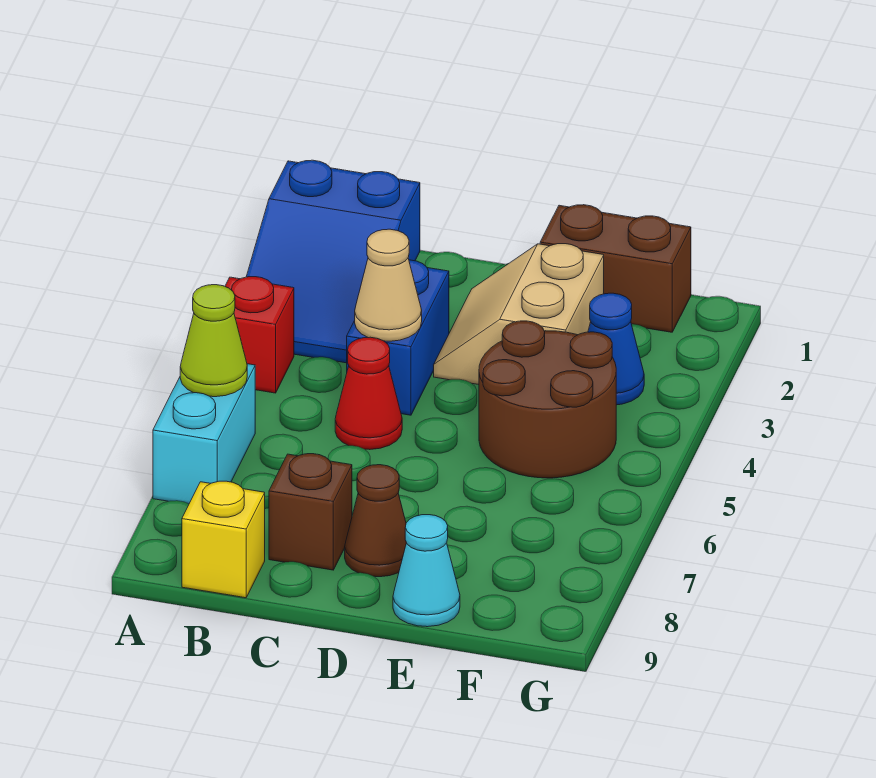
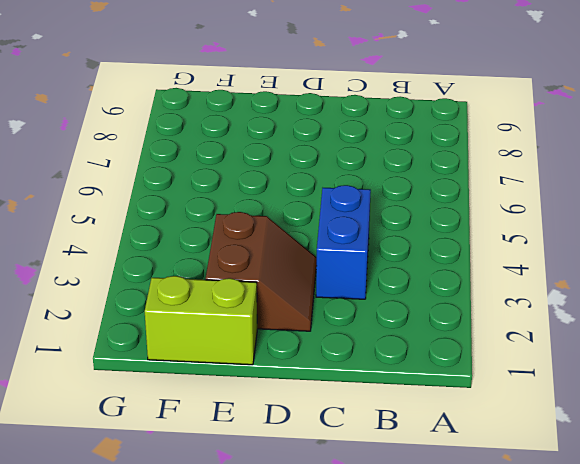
brown slope D2:E3 level 1 top E -> tan slope D2:E3 level 1 top E
lime brick E1:F1 level 1 -> brown brick E1:F1 level 1
none -> blue slope A1:B3 level 1 top 1
none -> red brick A4 level 1
none -> cyan brick A6:A7 level 1

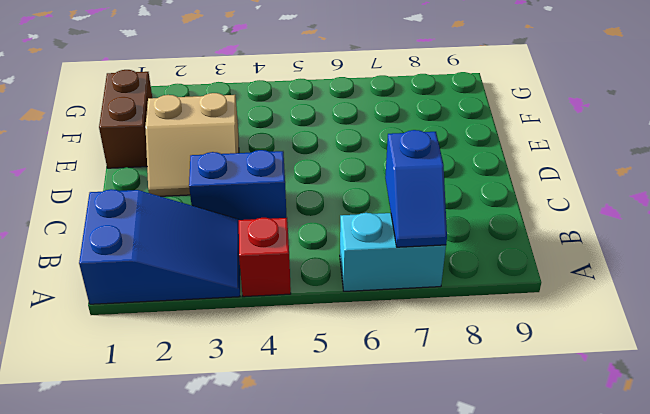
blue slope A7:B7 level 2 top B -> none
none -> yellow brick B9 level 1
none -> red cone C5 level 1
none -> brown brick C8 level 1

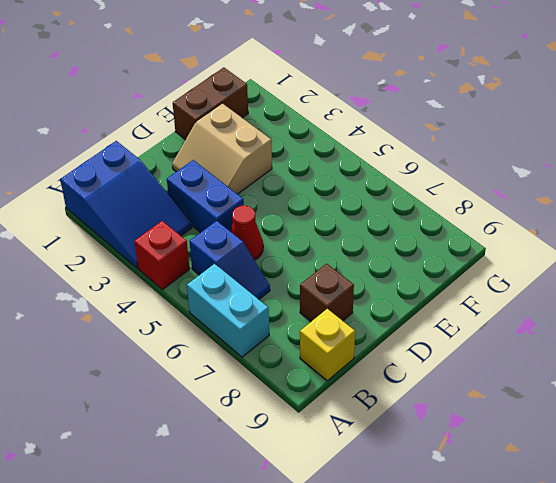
blue slope B5:B6 level 1 top 5 -> none
none -> brown cone D8 level 1
none -> brown round brick E4:F5 level 1
none -> cyan cone E9 level 1

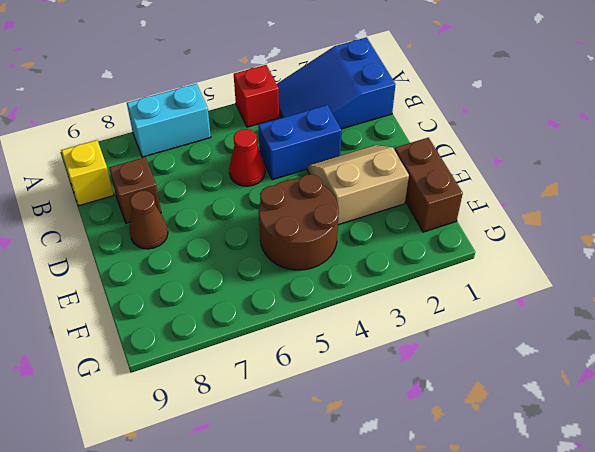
none -> cyan cone E9 level 1
none -> blue cone F3 level 1
none -> lime cone A6 level 2

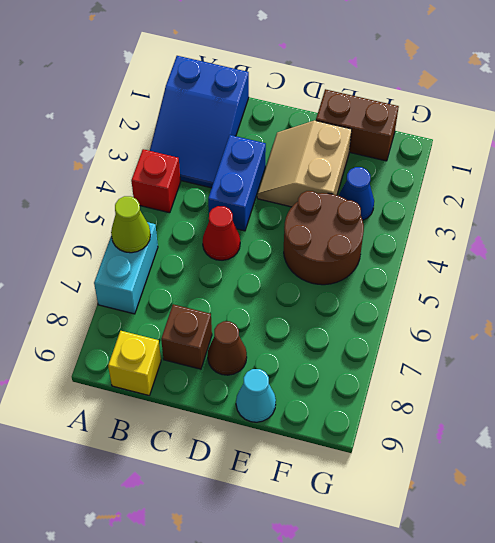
none -> tan cone C4 level 2

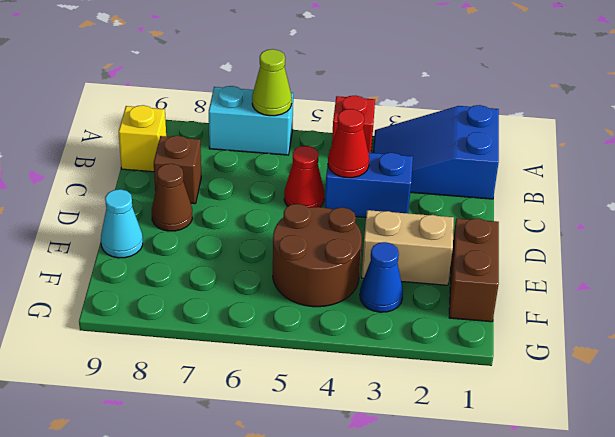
red cone C4 level 2 -> tan cone C4 level 2

